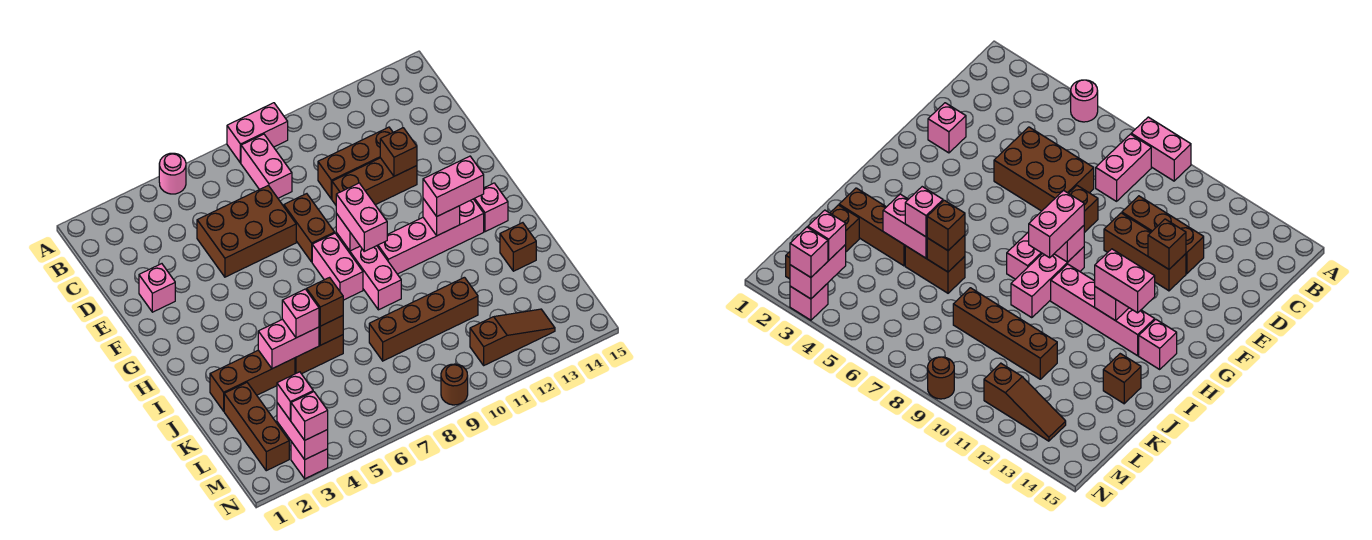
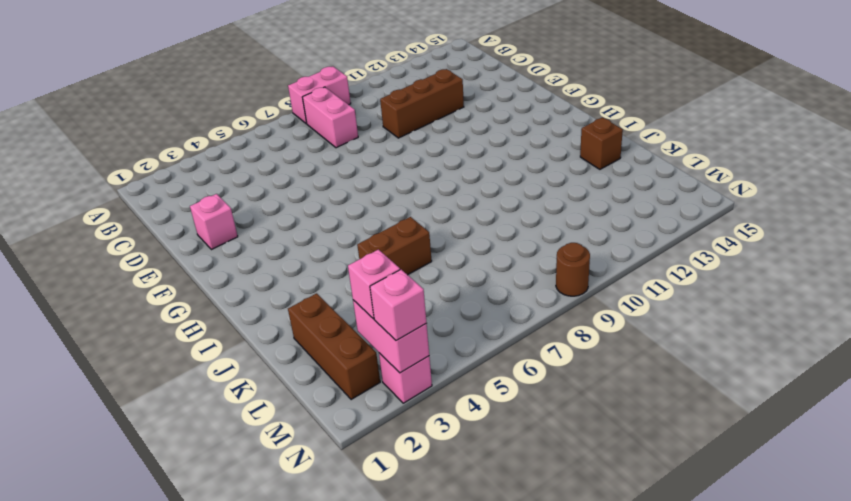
none -> pink round brick A5 level 1
none -> brown brick D5:E7 level 1
none -> brown brick E8:F8 level 1
none -> brown brick E10:E12 level 1

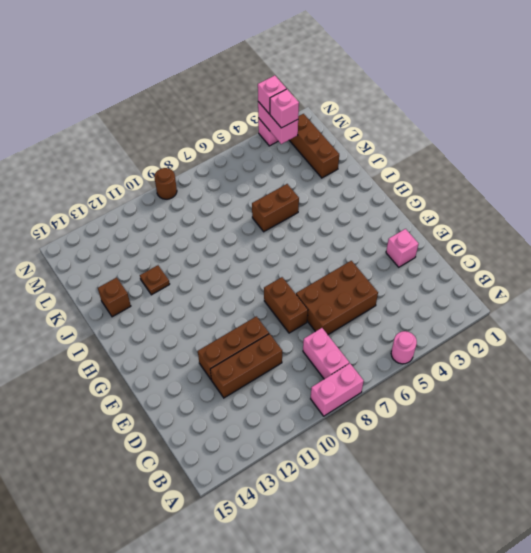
brown plate J12 level 1 -> none
none -> pink brick G8:H8 level 1
none -> pink brick G9:I9 level 1
none -> pink brick H10:H13 level 1
none -> pink brick H14 level 1

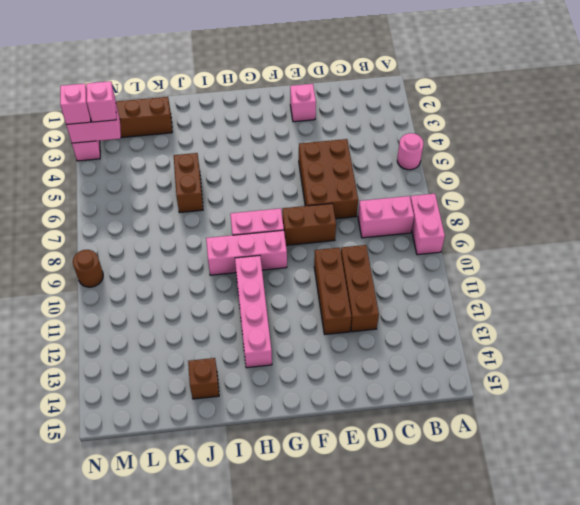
none -> pink brick H14 level 1
none -> brown brick J2:J4 level 1
none -> brown brick K8:K11 level 1
none -> brown slope M11:M13 level 1 top 11

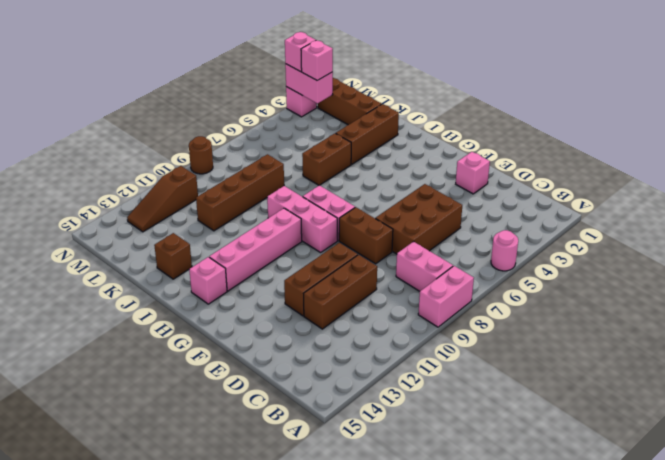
none -> brown brick E12 level 2
none -> pink brick G9 level 2
none -> pink brick H12 level 2
none -> pink brick J4:J5 level 2

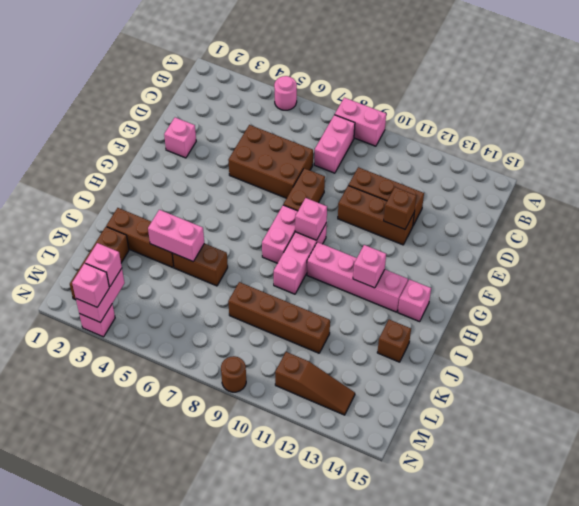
none -> brown brick J6 level 2
none -> pink brick G9:H9 level 3
none -> pink brick H12:H13 level 3
none -> pink brick J5 level 3

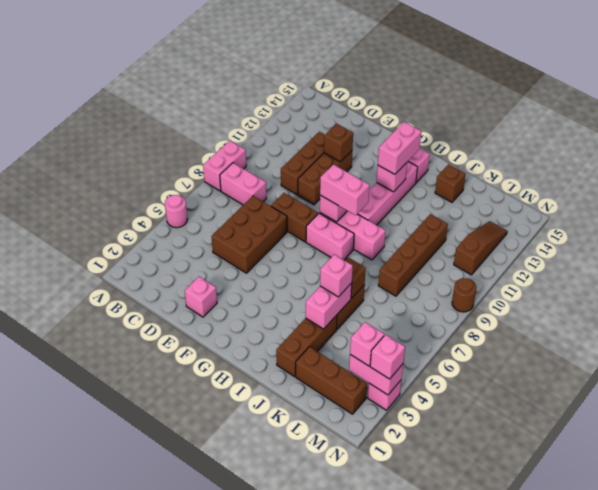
none -> brown brick J6 level 3

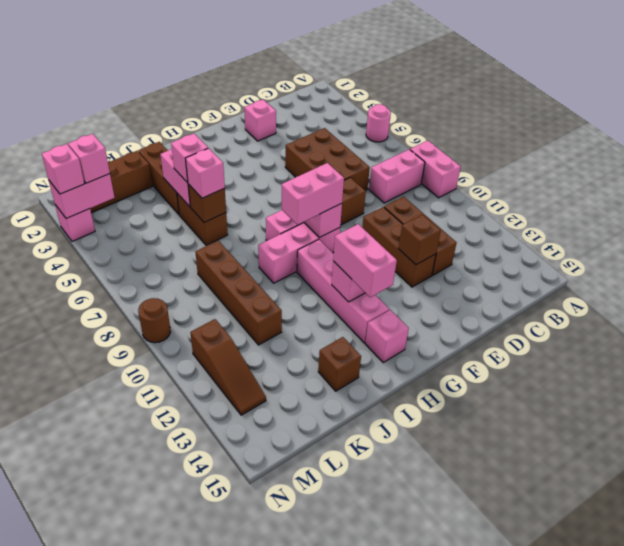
pink brick J6 level 3 -> brown brick J6 level 3

